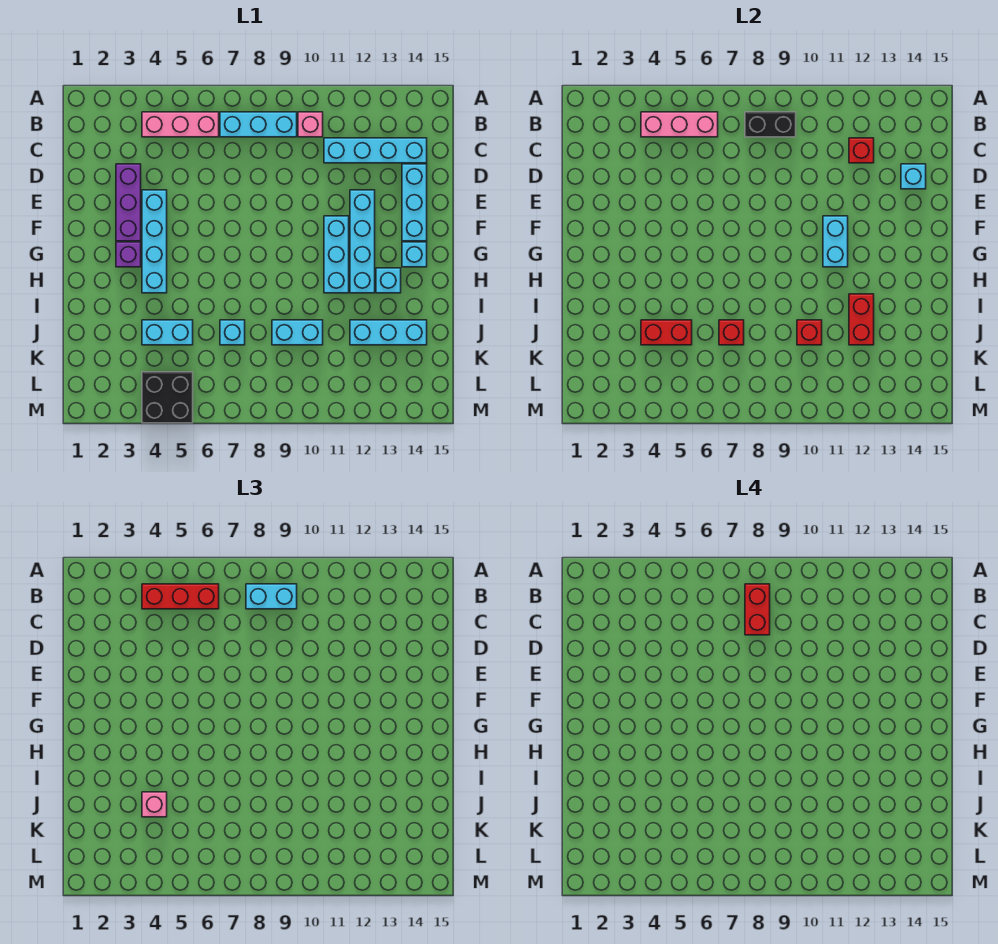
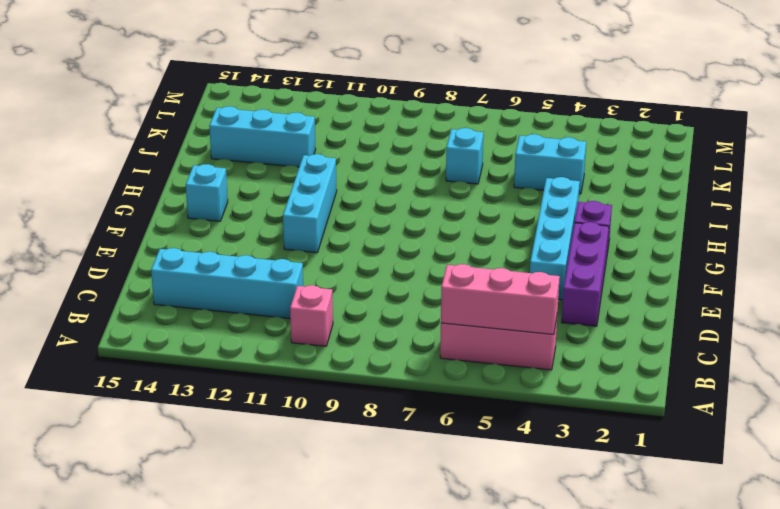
none -> cyan brick B7:B9 level 1
none -> cyan brick D14:F14 level 1
none -> cyan brick E12:H12 level 1
none -> cyan brick H13 level 1

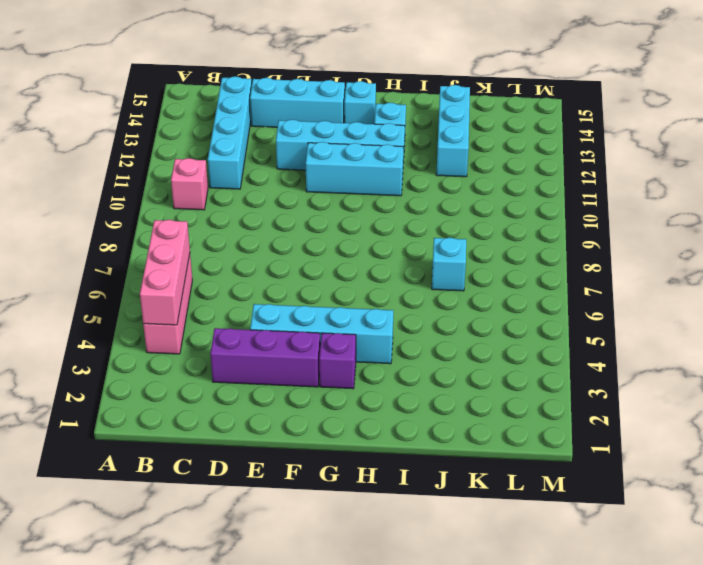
none -> cyan brick B7:B9 level 1
none -> cyan brick J4:J5 level 1
none -> cyan brick J9:J10 level 1
none -> black brick L4:M5 level 1

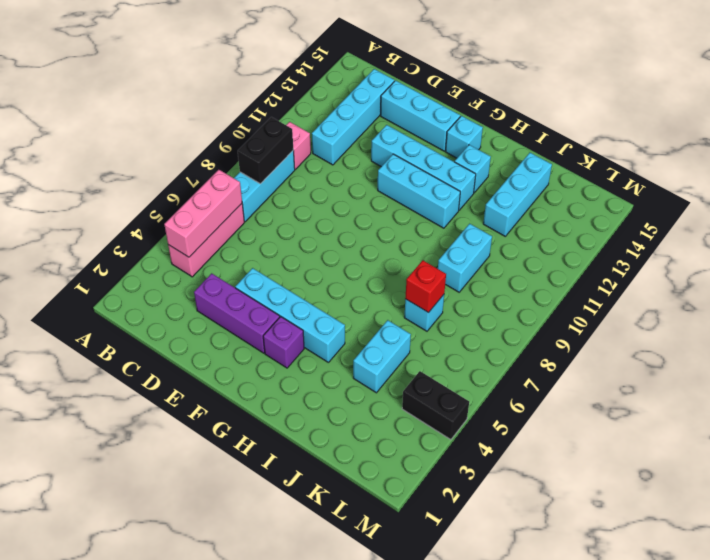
black brick L4:M4 level 1 -> black brick L4:M5 level 1
none -> red brick C12 level 2
none -> cyan brick D14 level 2
none -> cyan brick F11:G11 level 2
none -> red brick I12:J12 level 2

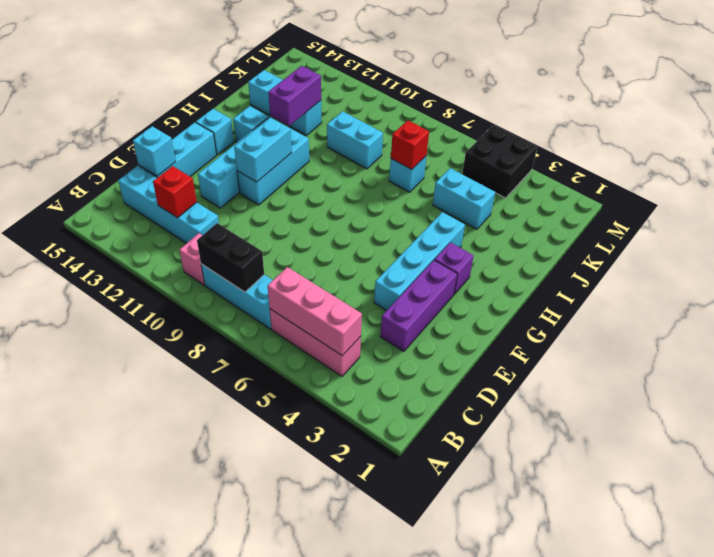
purple brick I12:J12 level 2 -> red brick I12:J12 level 2
none -> red brick J4:J5 level 2
none -> red brick J10 level 2
none -> red brick B4:B6 level 3
none -> cyan brick B8:B9 level 3

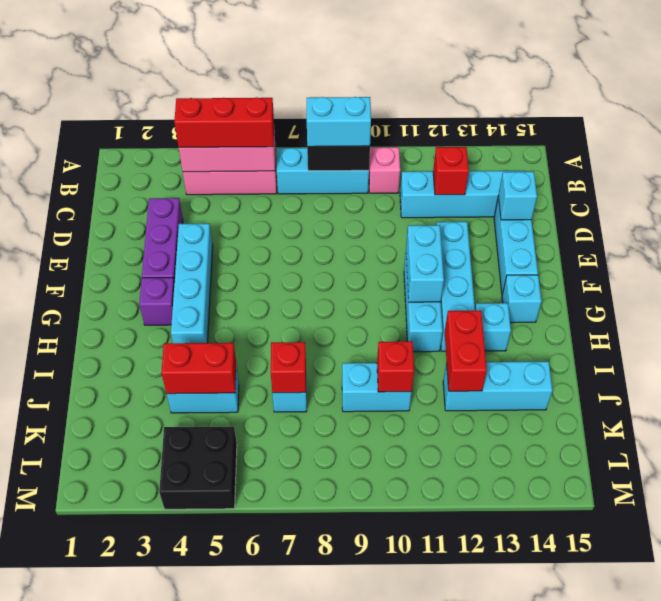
none -> pink brick J4 level 3
none -> red brick B8:C8 level 4

